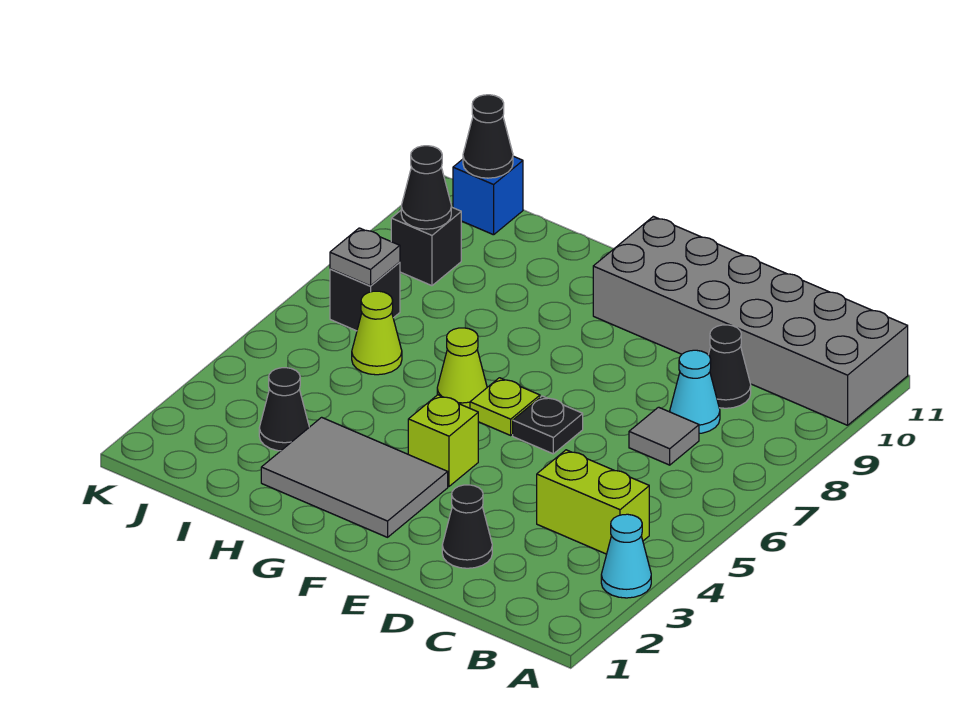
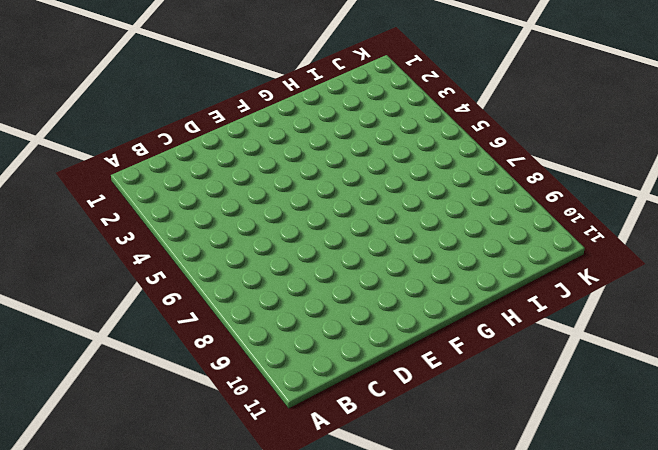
none -> cyan cone A3 level 1
none -> grey brick A10:F11 level 1
none -> lime brick B4:C4 level 1

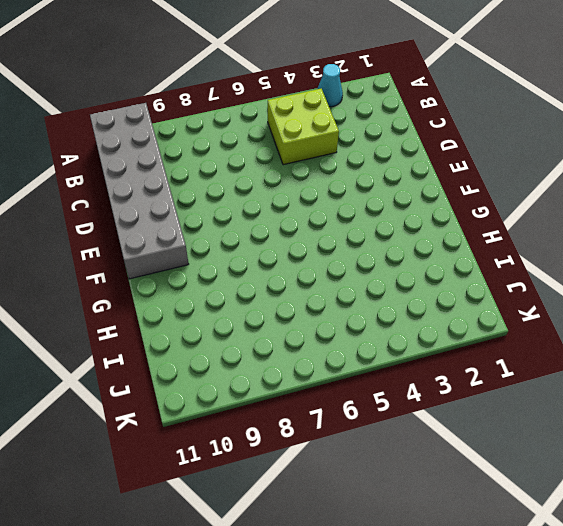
lime brick B4:C5 level 1 -> lime brick B4:C4 level 1
none -> grey tile C7 level 1
none -> cyan cone C8 level 1
none -> black cone C9 level 1

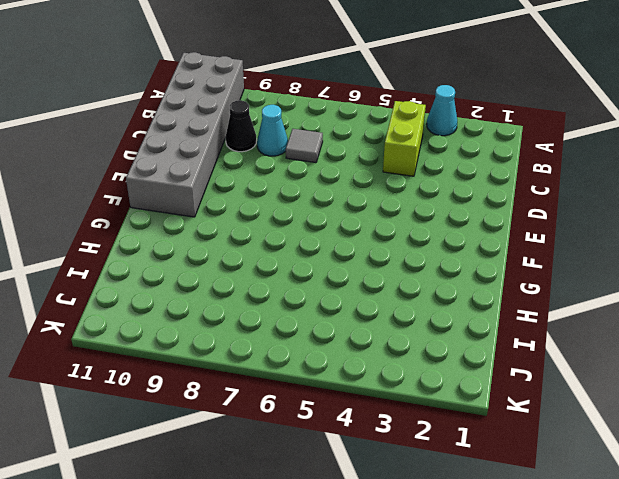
none -> black cone D2 level 1
none -> black plate E6 level 1
none -> grey tile F2:H3 level 1

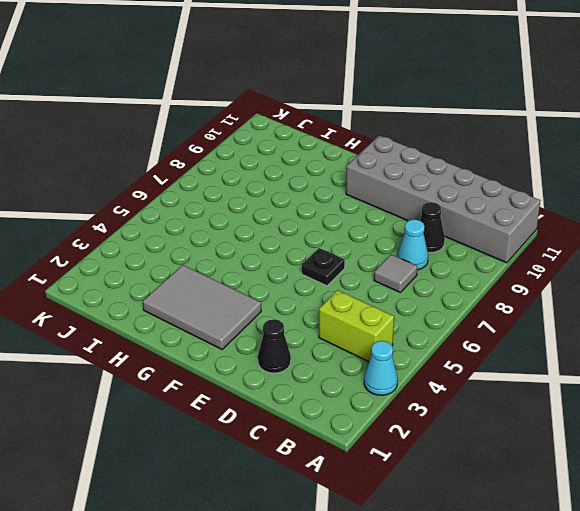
none -> lime brick F4 level 1
none -> lime plate F6 level 1
none -> lime cone G6 level 1

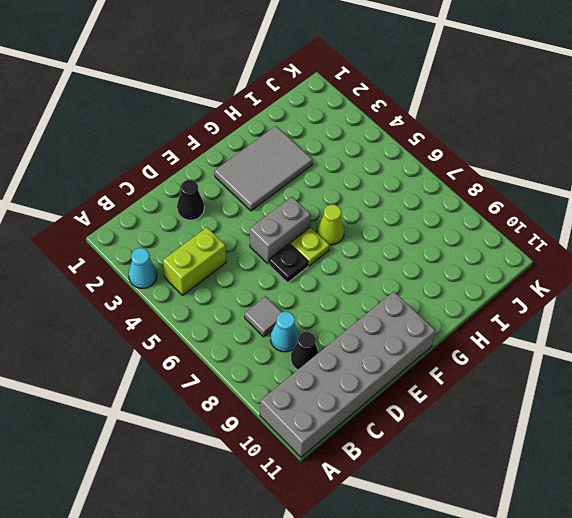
grey brick E5:F5 level 1 -> none
none -> lime brick F4 level 1
none -> black cone I3 level 1
none -> lime cone I6 level 1

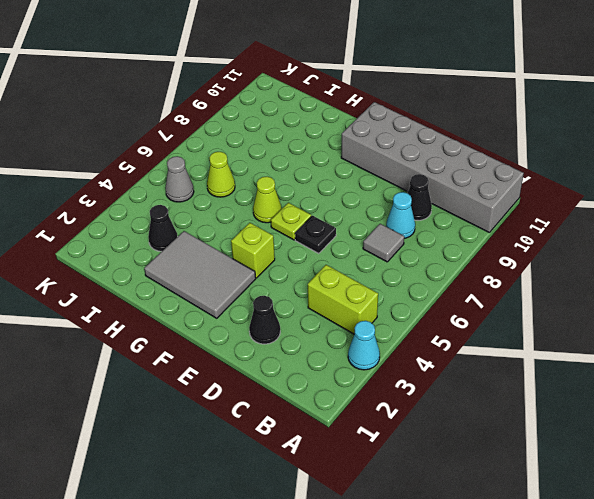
grey cone J5 level 1 -> none
none -> black brick J7 level 1
none -> black brick J9 level 1
none -> blue brick J11 level 1

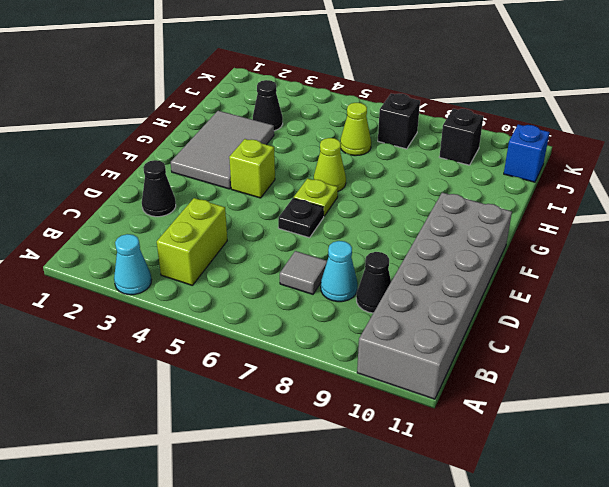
none -> grey plate J7 level 2
none -> black cone J9 level 2
none -> black cone J11 level 2

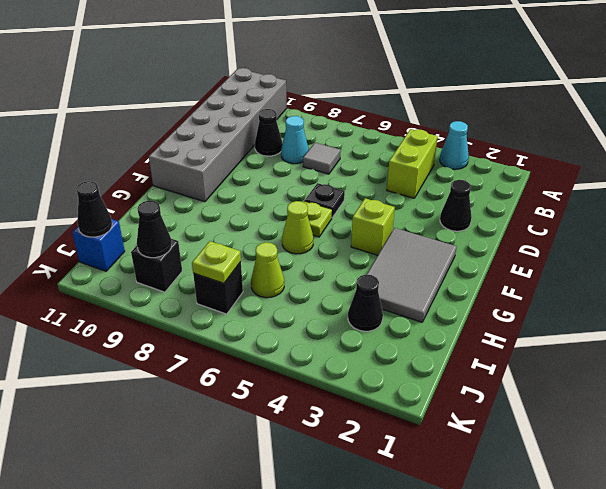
lime plate J7 level 2 -> grey plate J7 level 2

